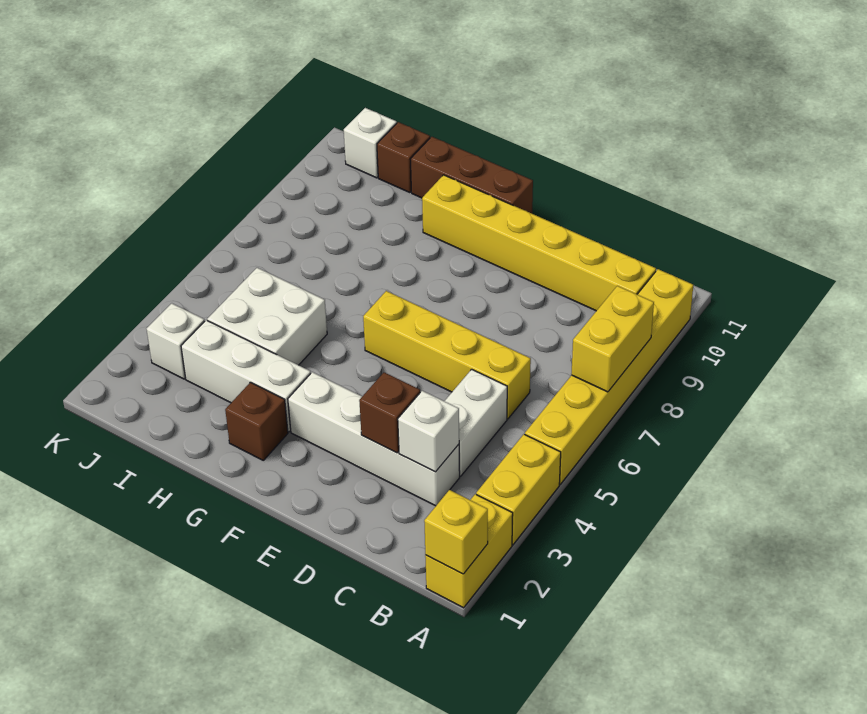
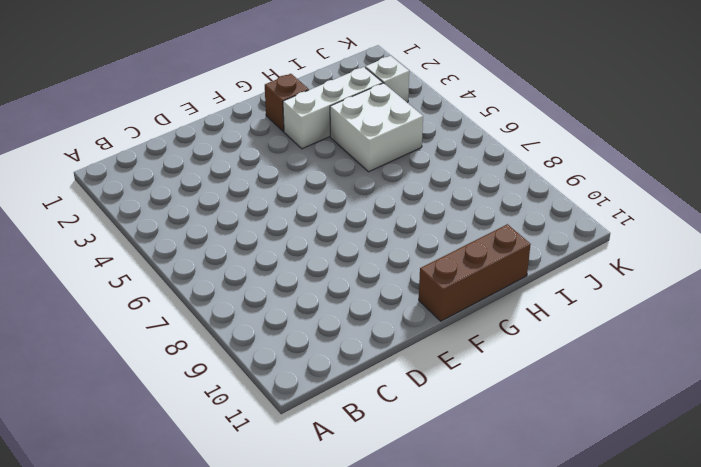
none -> yellow brick A1:A2 level 1
none -> yellow brick A3:A4 level 1
none -> yellow brick A5:A10 level 1

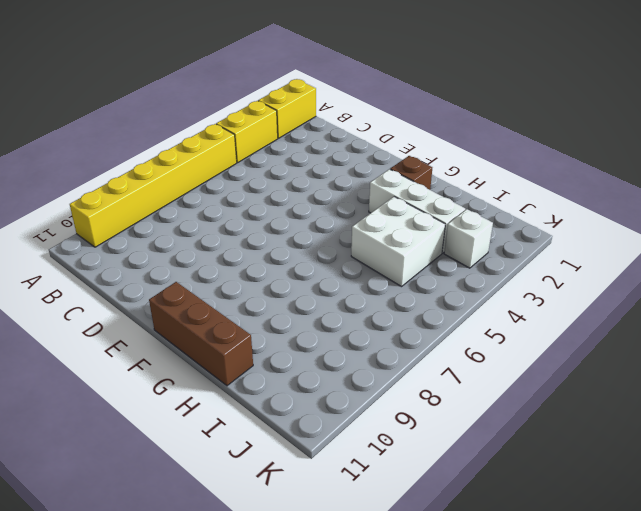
none -> yellow brick B10:G10 level 1
none -> white brick C3:F3 level 1
none -> white brick C4:C5 level 1

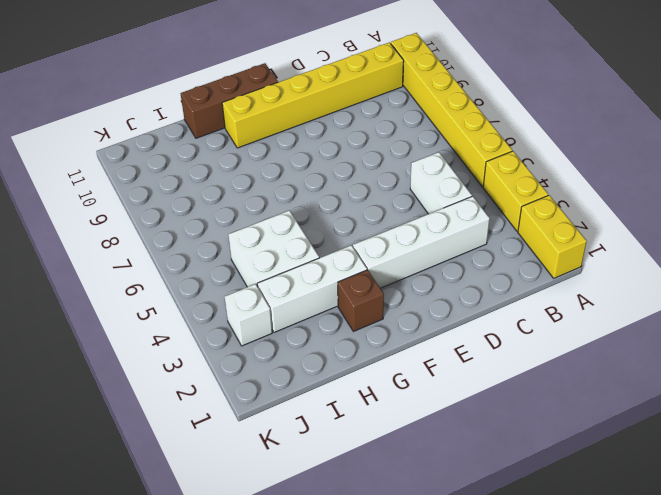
none -> yellow brick C6:F6 level 1
none -> brown brick I11 level 1
none -> white brick J11 level 1

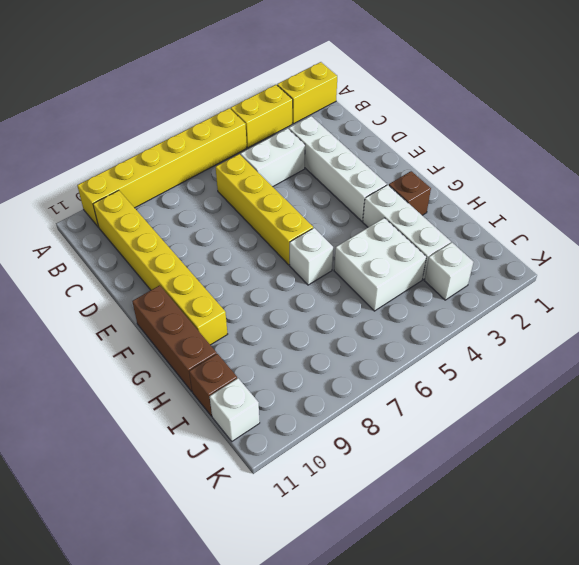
white brick G6 level 1 -> white brick C3 level 2
none -> yellow brick A1 level 2
none -> yellow brick A7:A8 level 2
none -> brown brick D3 level 2

